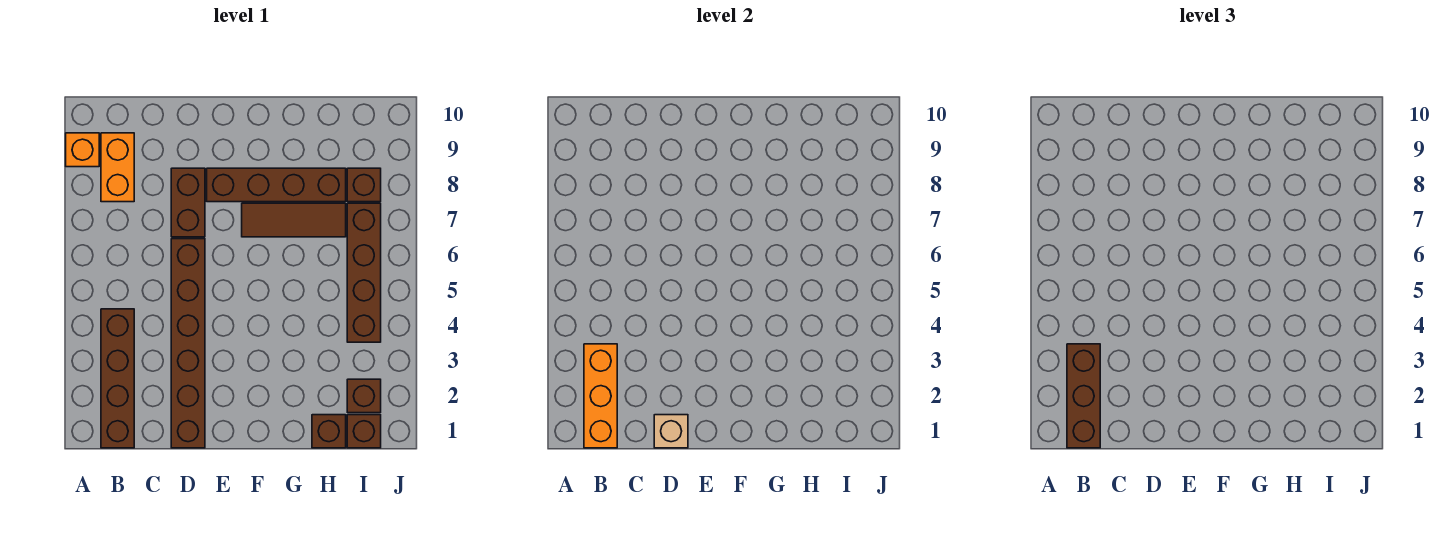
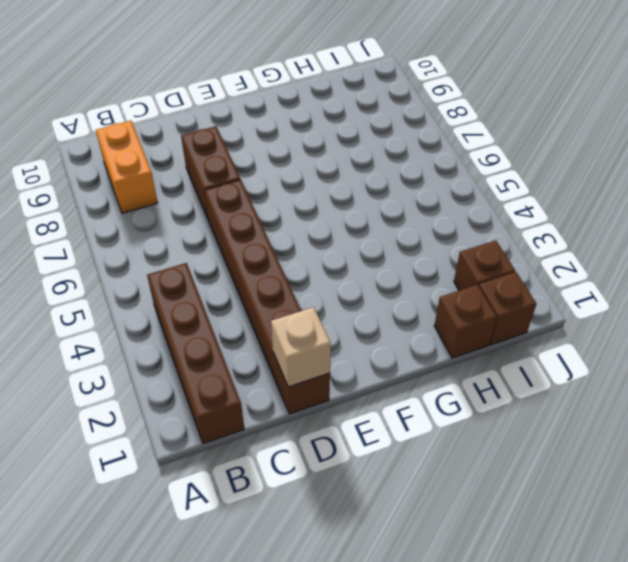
none -> orange brick A9 level 1
none -> brown brick E8:H8 level 1
none -> brown tile F7:H7 level 1

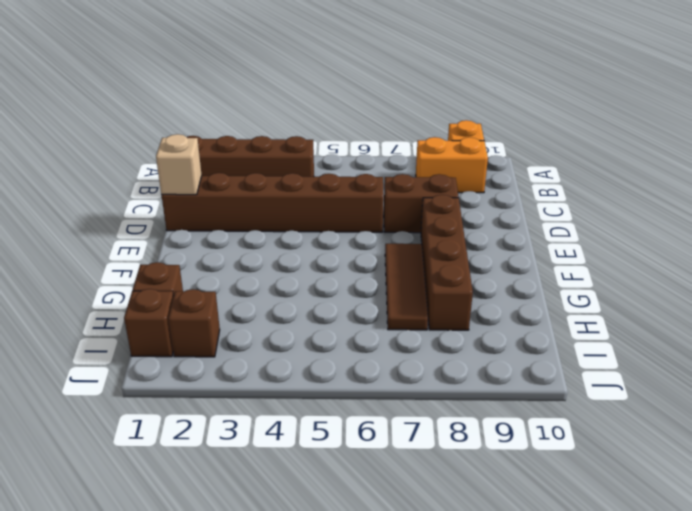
none -> brown brick I4:I7 level 1
none -> brown brick I8 level 1
none -> orange brick B1:B3 level 2

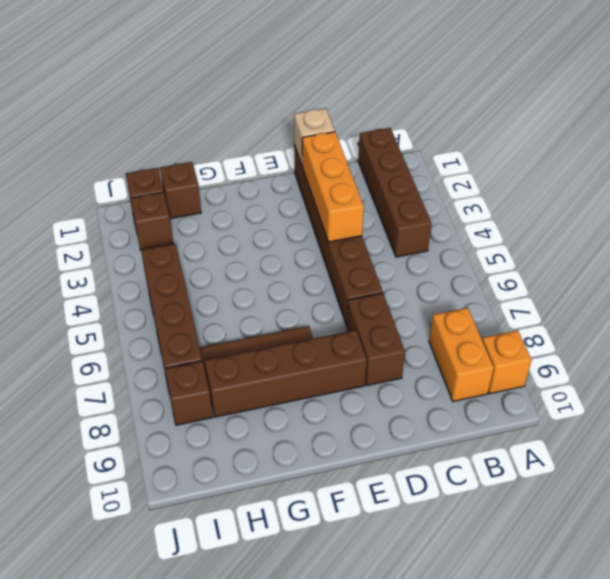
orange brick D2:D4 level 2 -> orange brick B1:B3 level 2
none -> brown brick B1:B3 level 3

